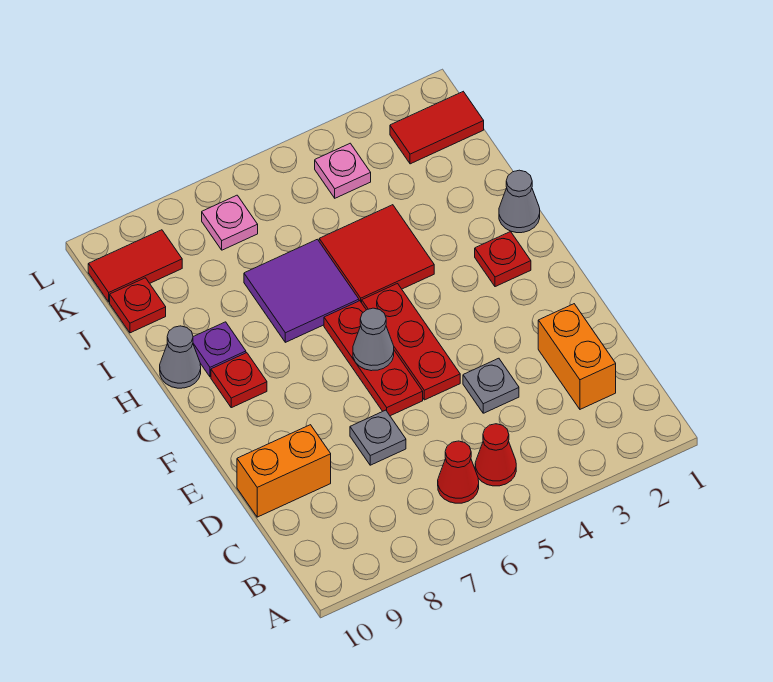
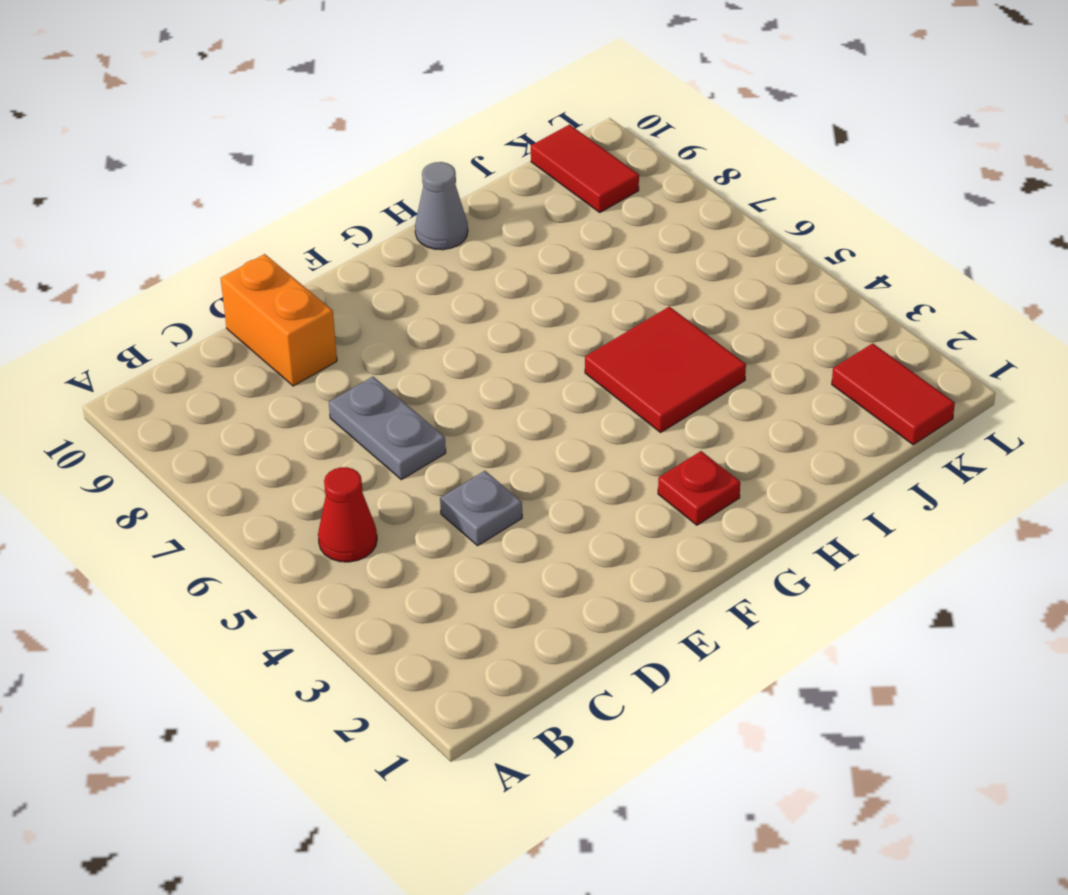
grey plate D6:D7 level 1 -> grey plate D7 level 1
none -> red cone B6 level 1
none -> orange brick C2:D2 level 1
none -> red plate E5:G5 level 1

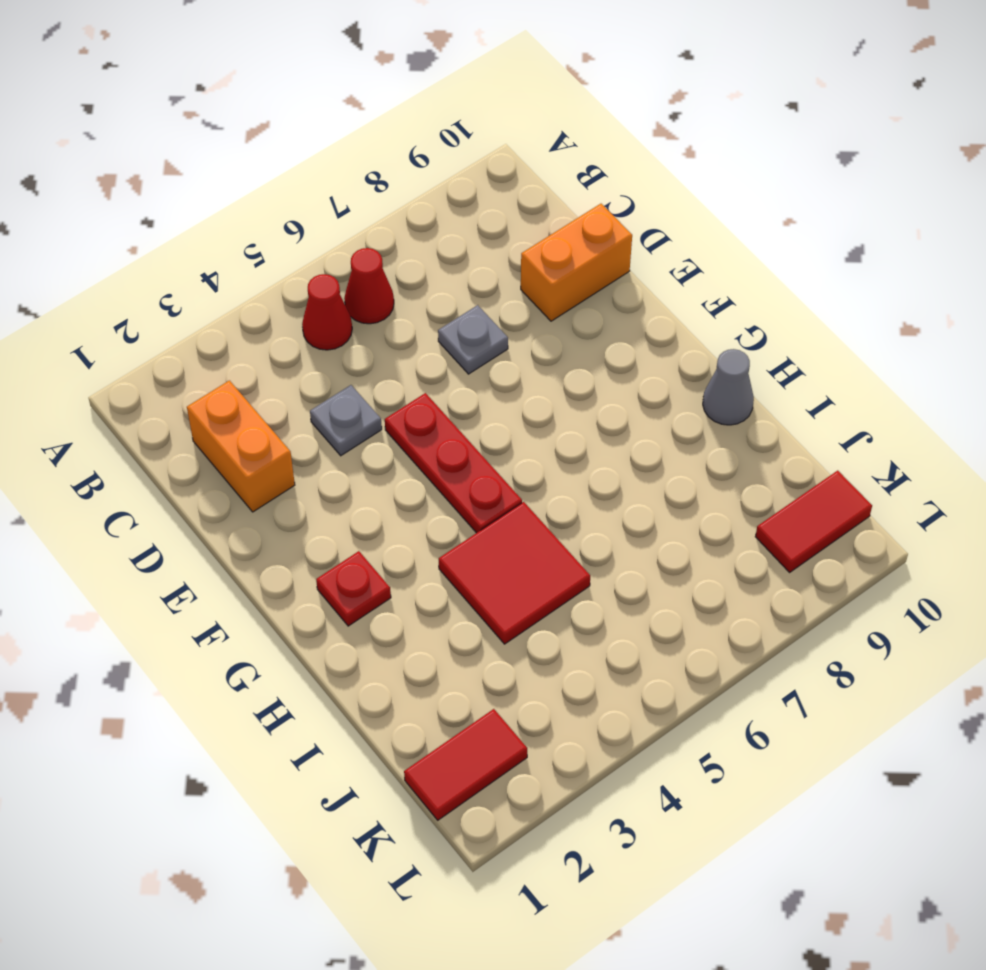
none -> red plate E6:G6 level 1
none -> red plate G9 level 1
none -> grey cone H1 level 1

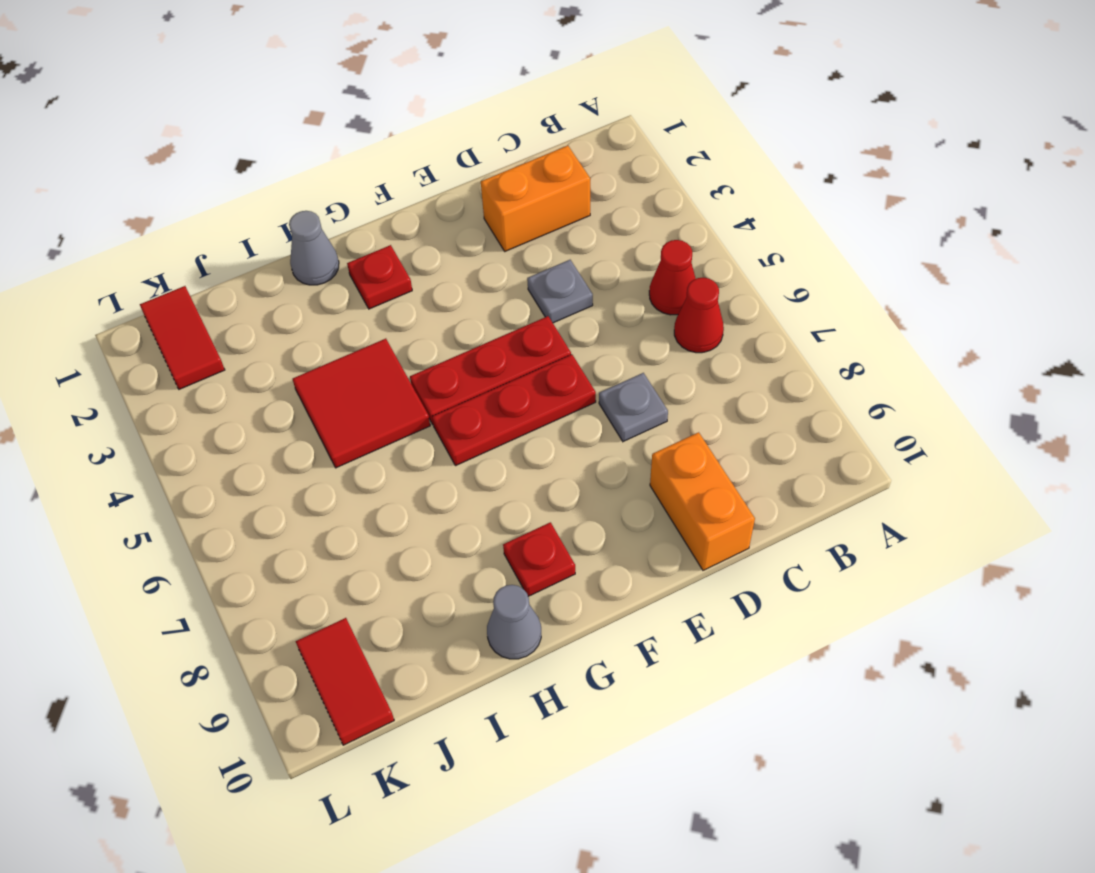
none -> purple tile H6:I7 level 1
none -> purple plate H9 level 1
none -> red plate J10 level 1

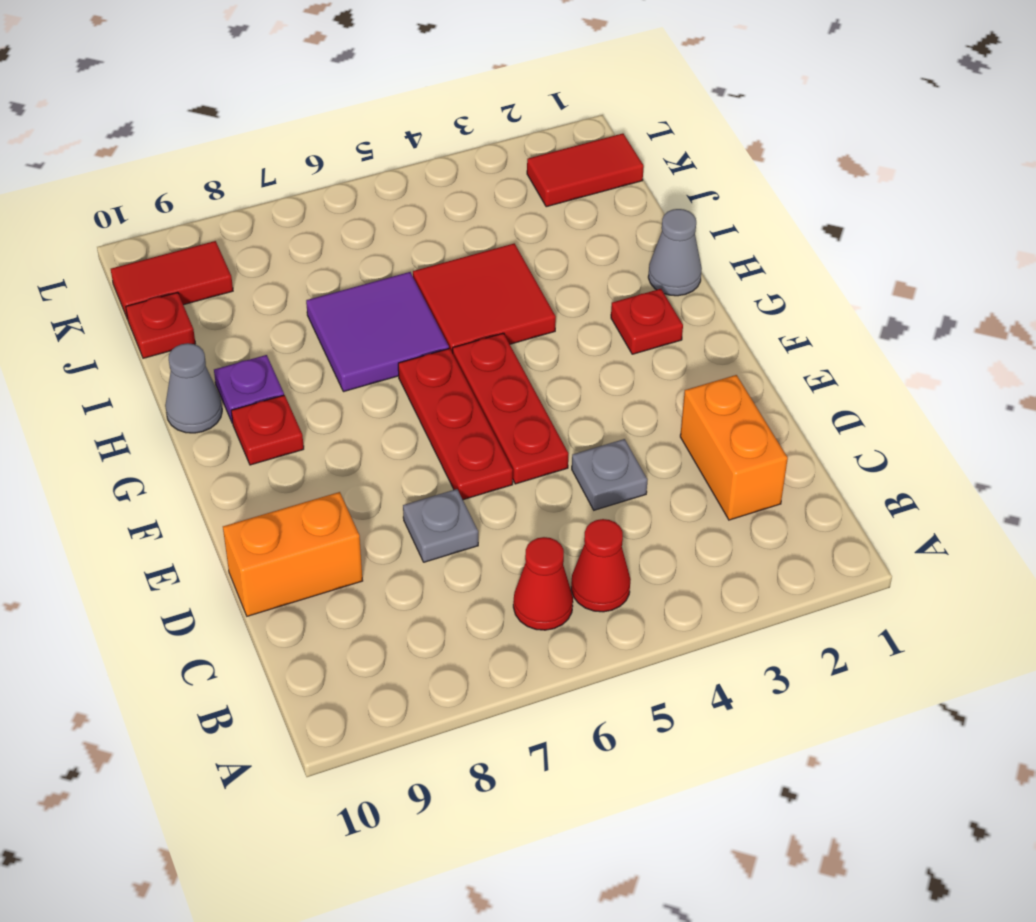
none -> pink plate K4 level 1
none -> pink plate K7 level 1
none -> grey cone F6 level 2

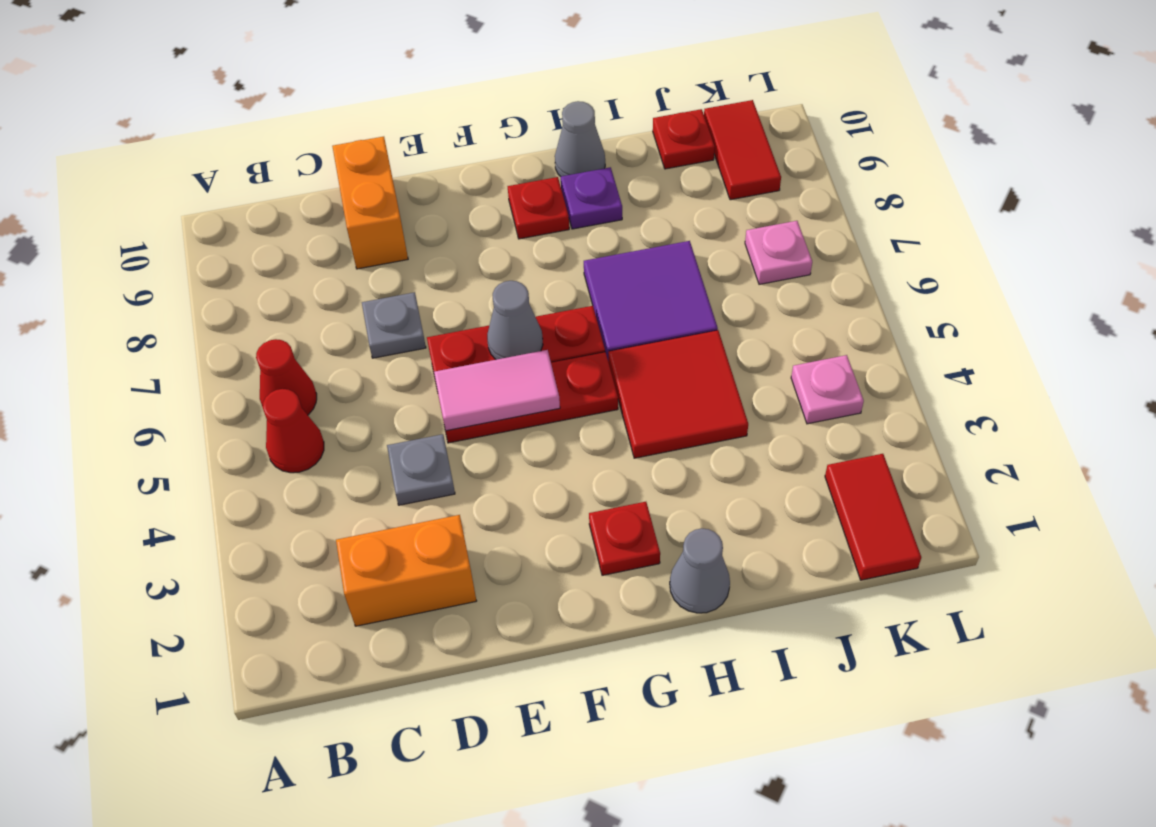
pink tile E5:F5 level 2 -> none

